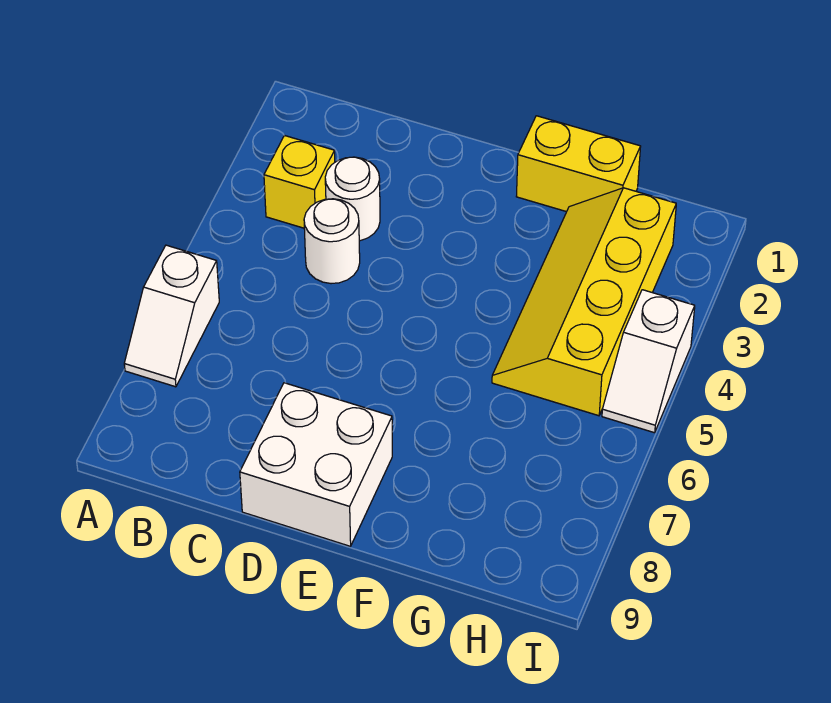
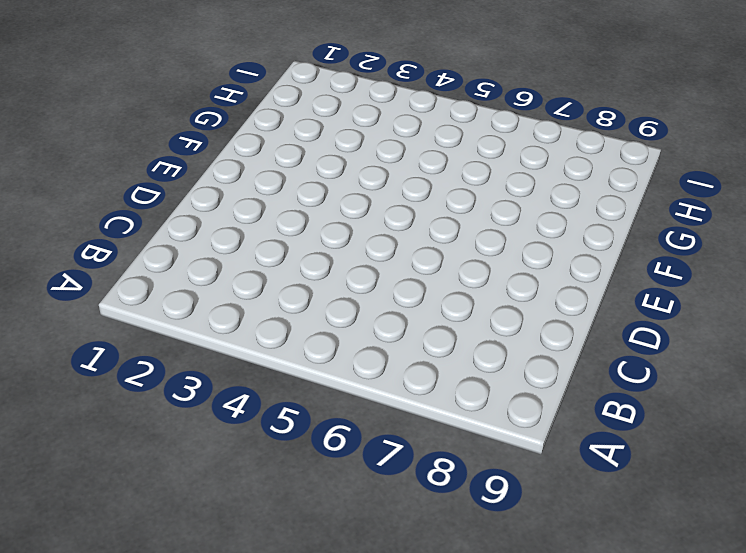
none -> white slope A6:A7 level 1 top 6
none -> yellow brick B3 level 1

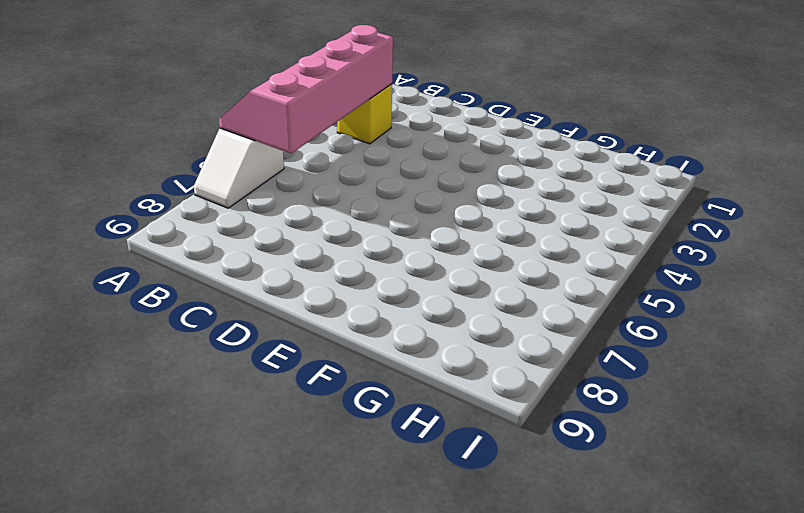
pink slope A3:B6 level 2 top B -> none
none -> white round brick C3 level 1
none -> white round brick C4 level 1

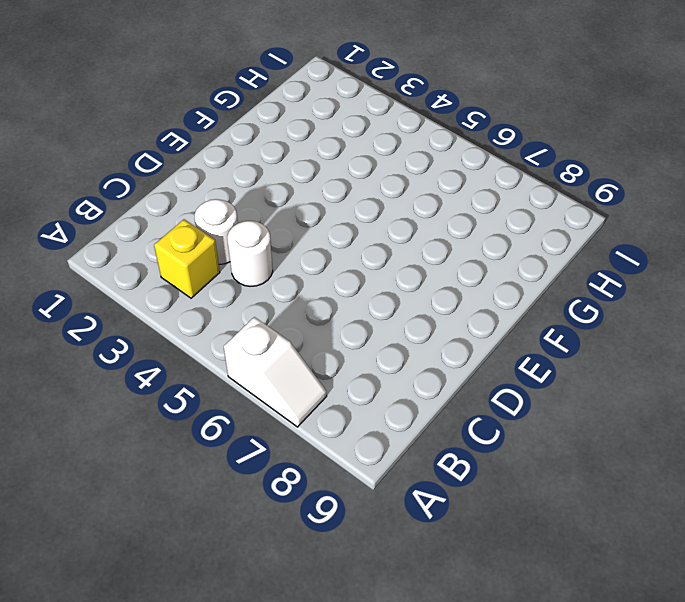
none -> white brick D8:E9 level 1
none -> yellow brick F1:G1 level 1

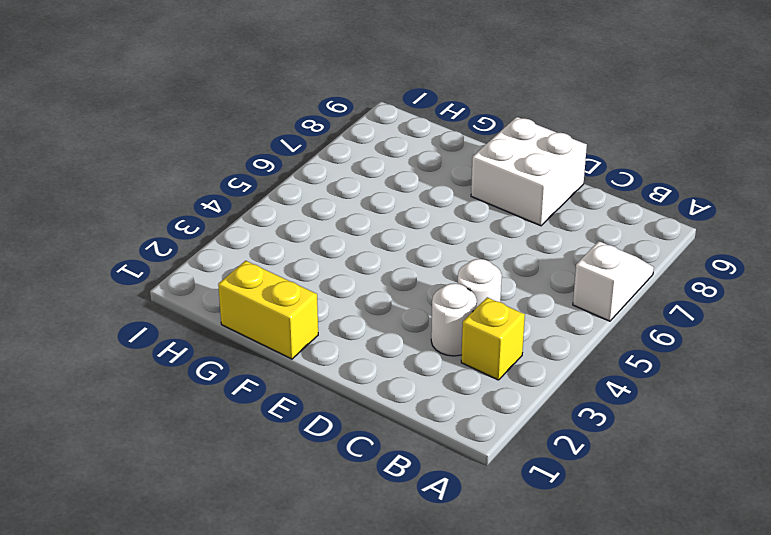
none -> yellow slope G2:H5 level 1 top H
none -> white slope I4:I5 level 1 top 4

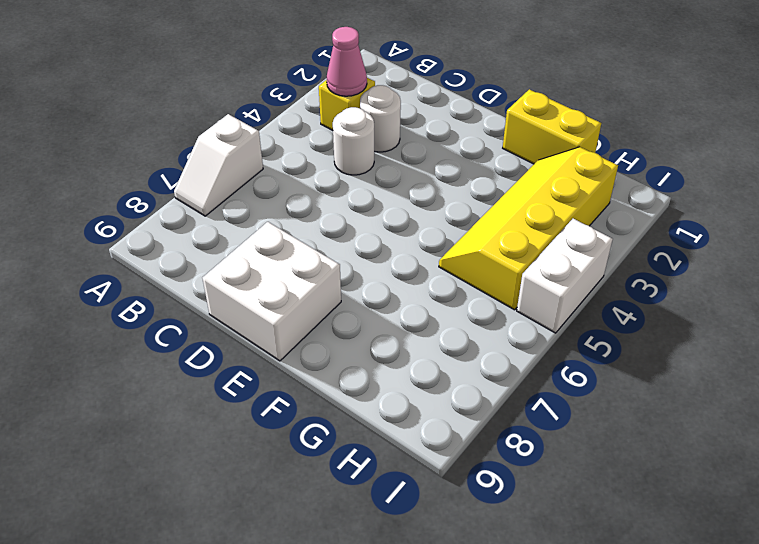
pink cone B3 level 2 -> none
white brick I4:I5 level 1 -> white slope I4:I5 level 1 top 4

